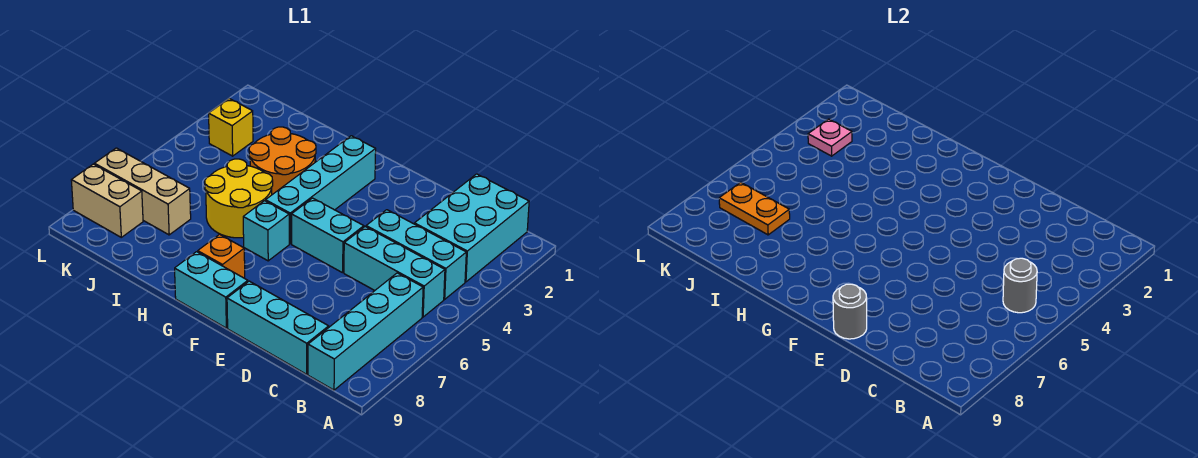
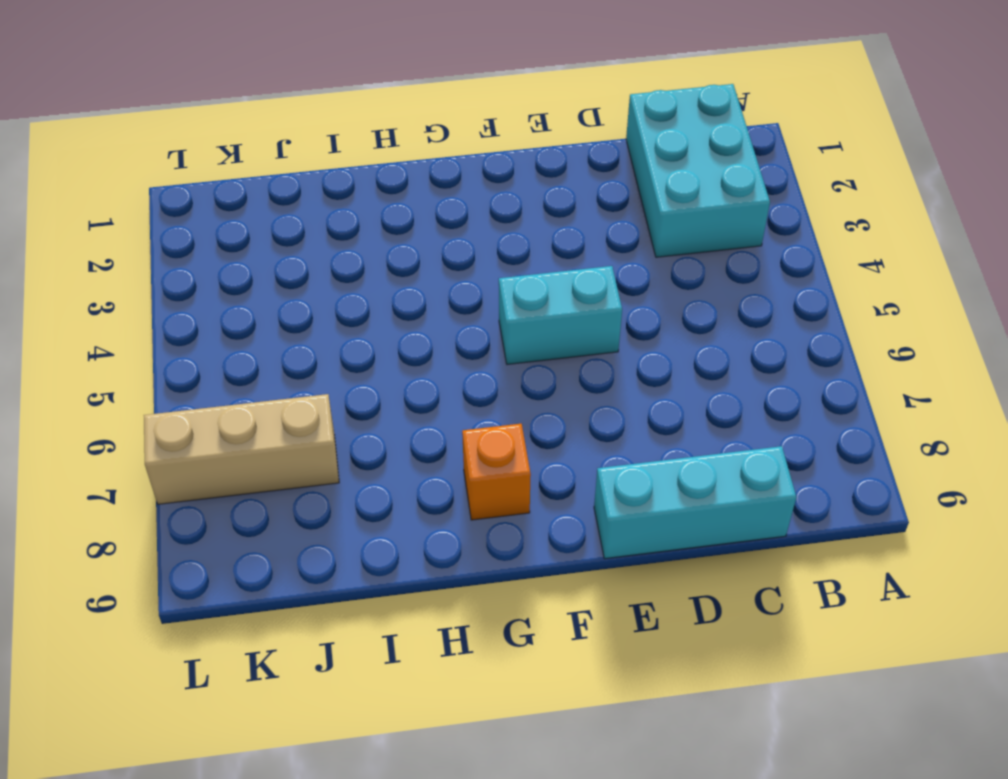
none -> cyan brick B4:D4 level 1
none -> cyan brick B5:D5 level 1
none -> cyan brick B6:B9 level 1

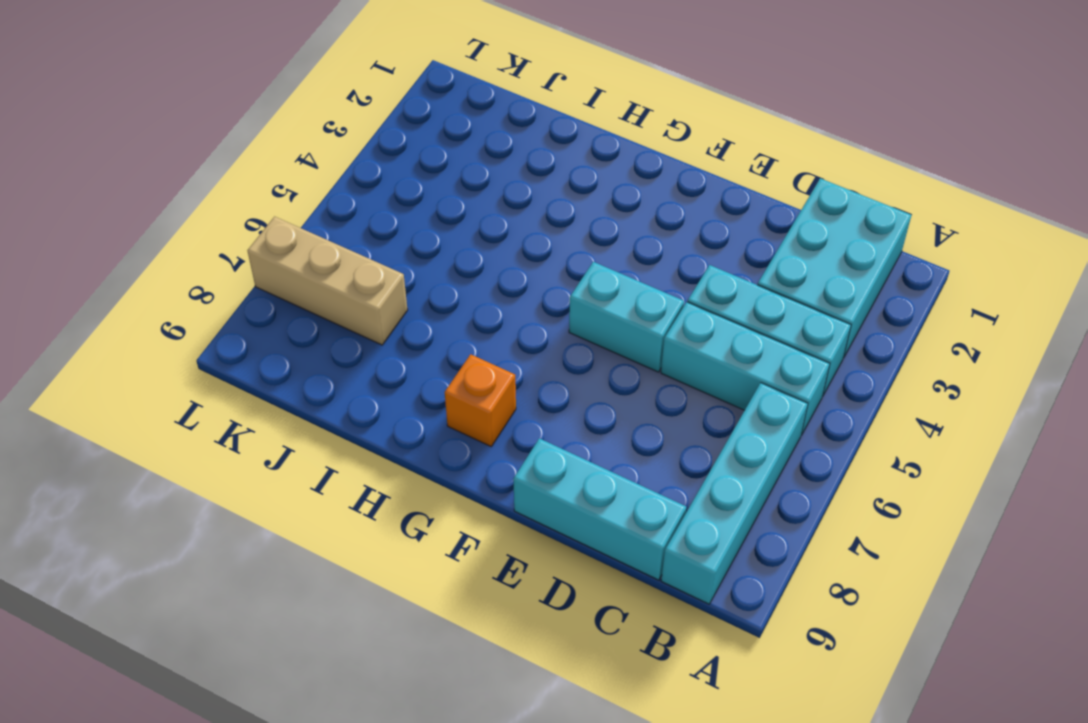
none -> cyan brick F9:G9 level 1
none -> cyan brick G2:G5 level 1
none -> cyan brick G6 level 1

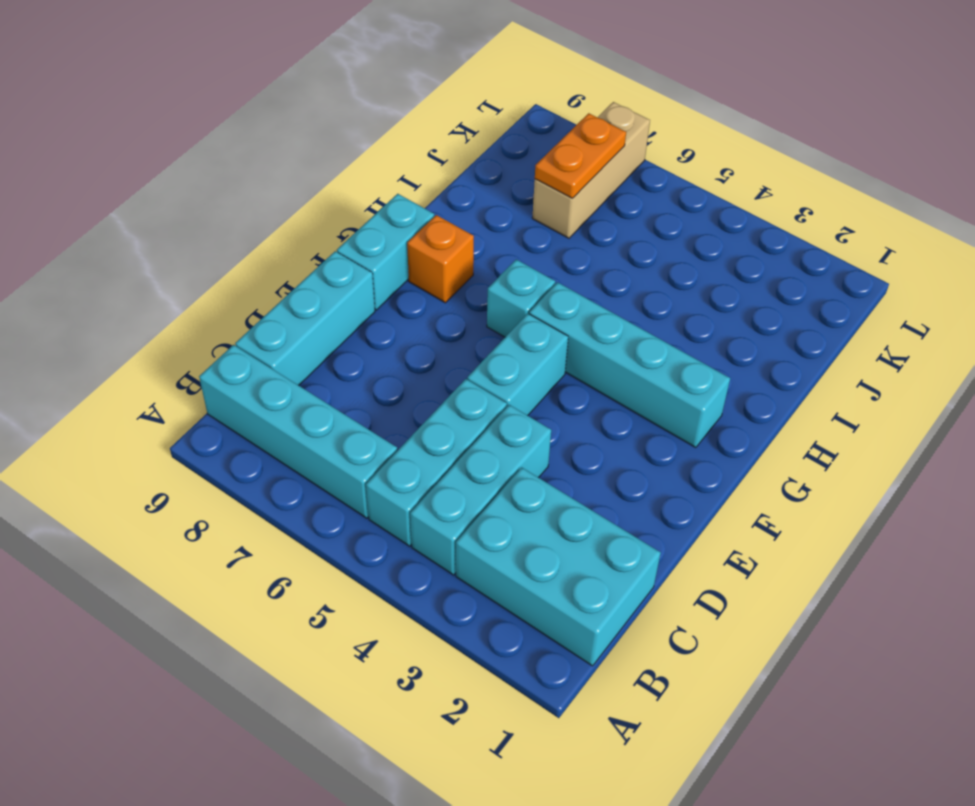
none -> orange round brick H3:I4 level 1
none -> yellow round brick H5:I6 level 1
none -> yellow brick K3 level 1

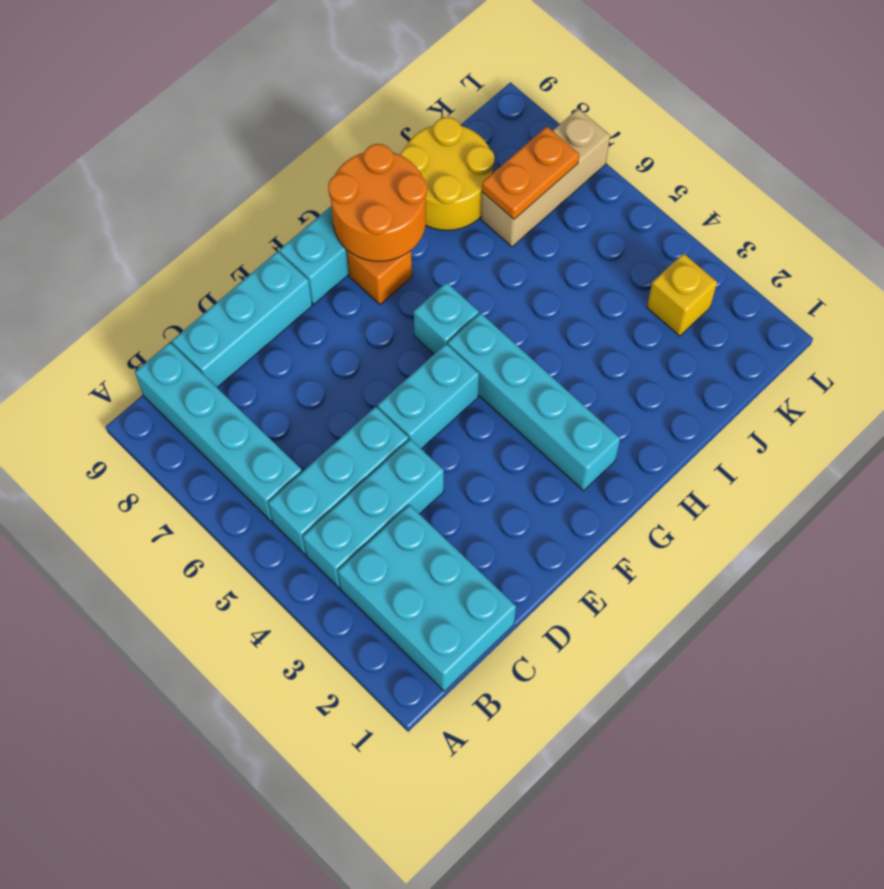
orange round brick G8:H9 level 2 -> orange round brick H3:I4 level 1
yellow round brick I8:J9 level 1 -> yellow round brick H5:I6 level 1
none -> tan brick K8:L8 level 1
none -> grey round brick B5 level 2
none -> grey round brick E9 level 2

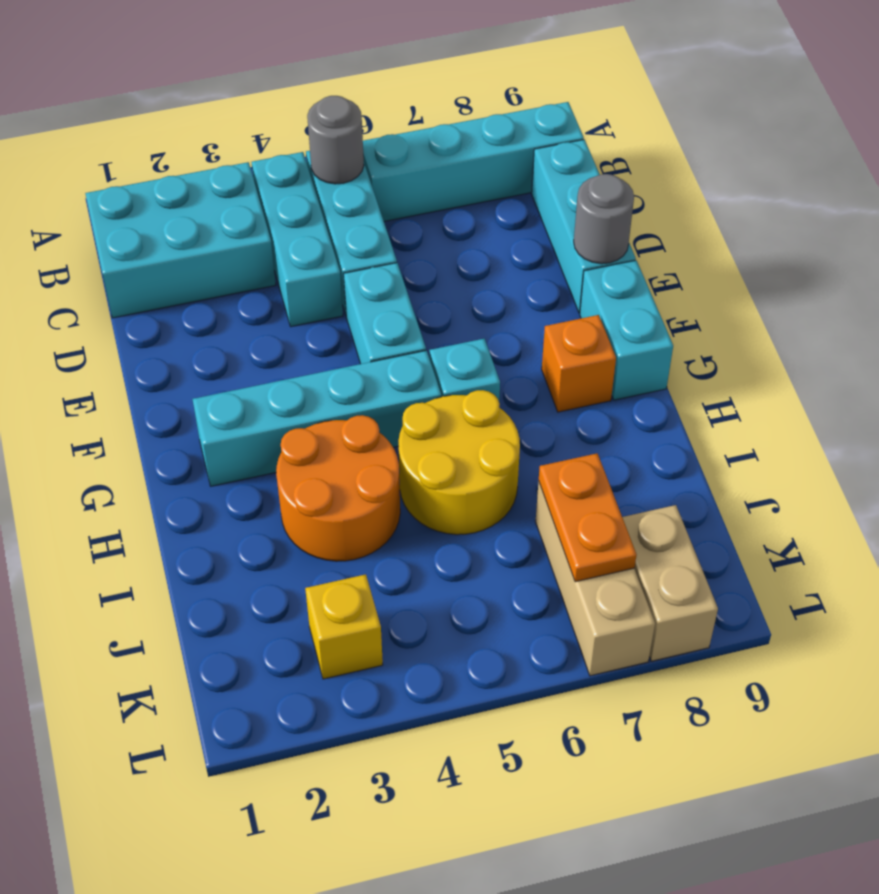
none -> pink plate K3 level 2

